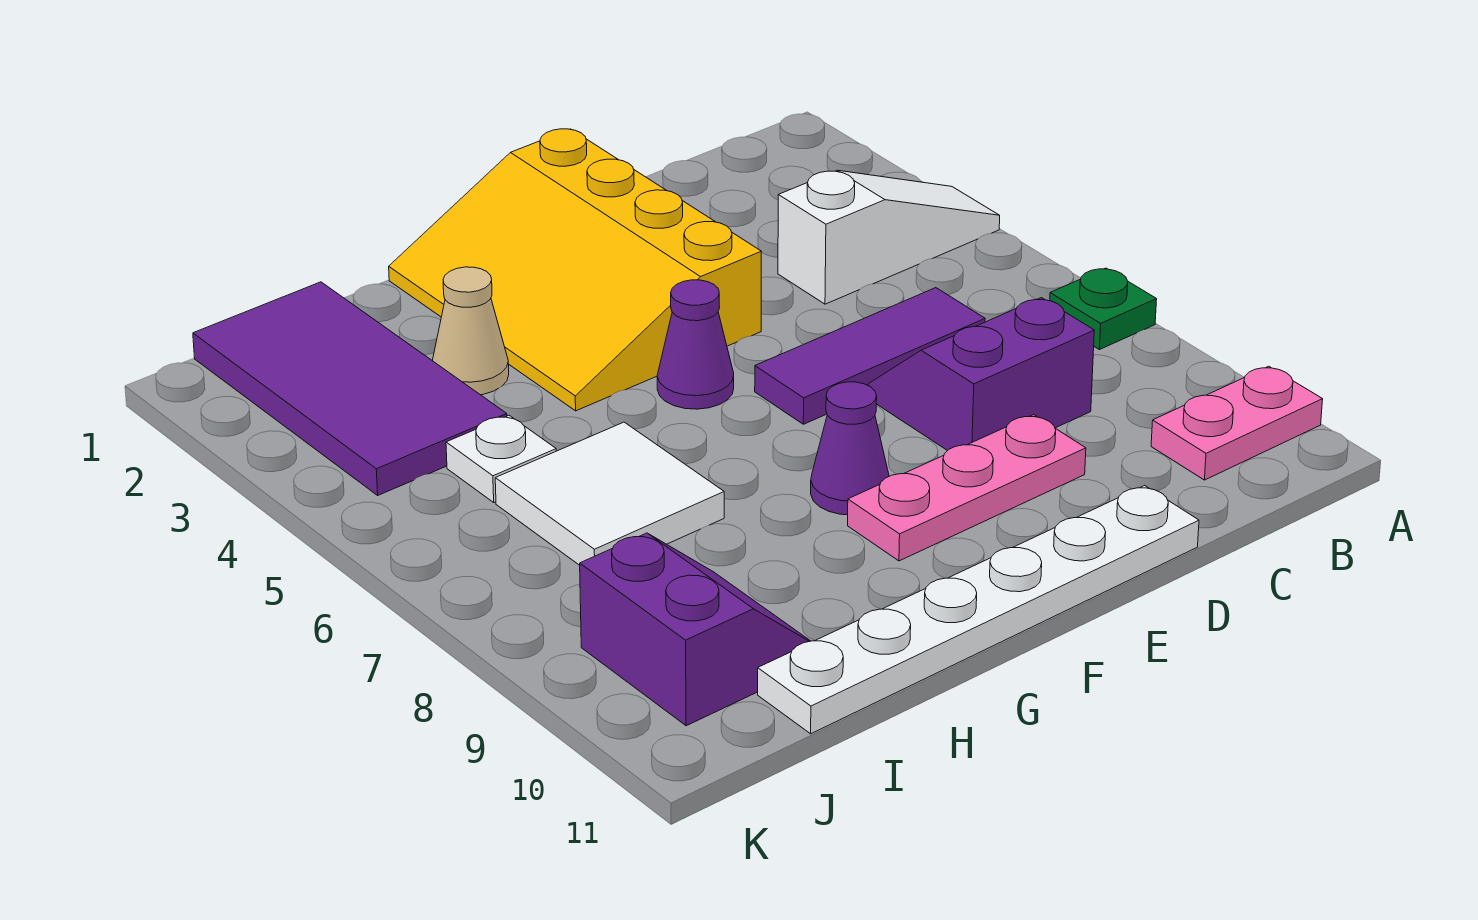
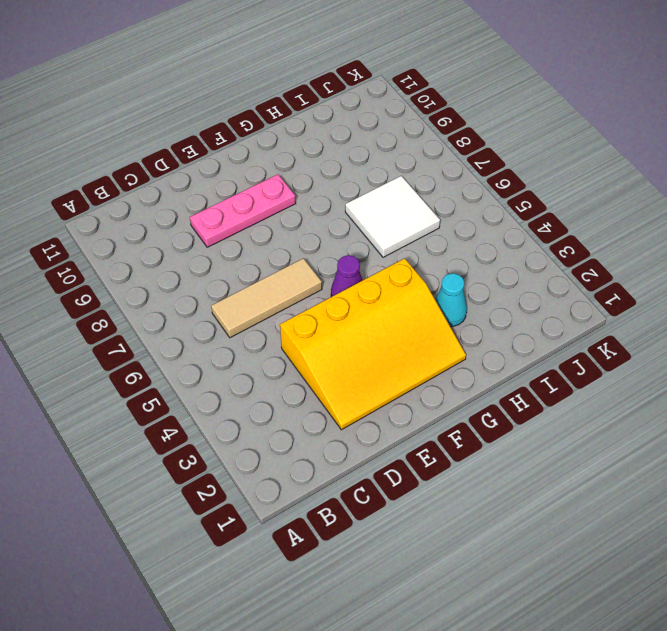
tan tile C6:E6 level 1 -> purple tile C6:E6 level 1
yellow slope D2:G4 level 1 top 4 -> yellow slope E1:G4 level 1 top E
cyan cone H3 level 1 -> tan cone H3 level 1
none -> white slope A4:C4 level 1 top C
none -> green plate A7 level 1
none -> pink plate A10:B10 level 1

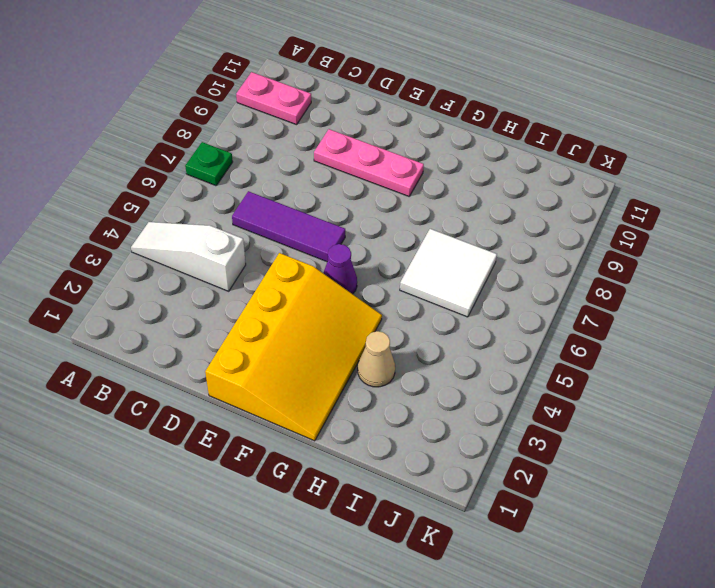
none -> purple slope C7:D8 level 1 top 8
none -> white plate D11:I11 level 1
none -> purple cone F8 level 1

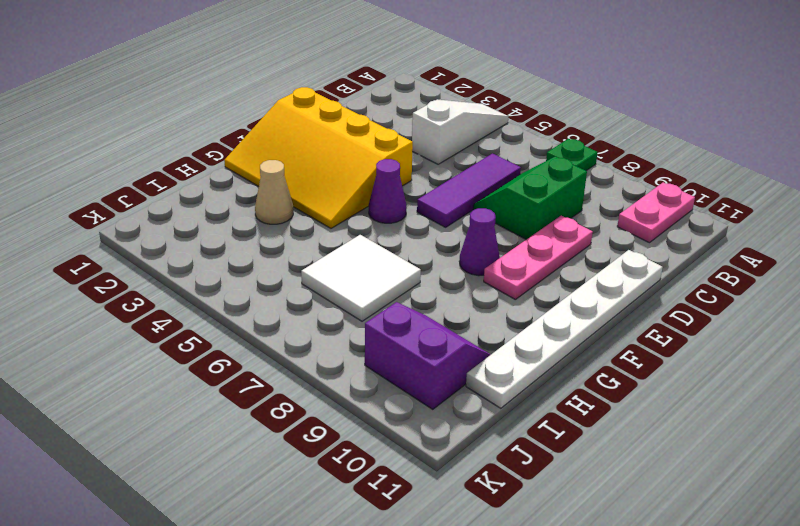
green slope C7:D8 level 1 top 8 -> purple slope C7:D8 level 1 top 8
none -> purple tile I1:J4 level 1
none -> white plate I5 level 1

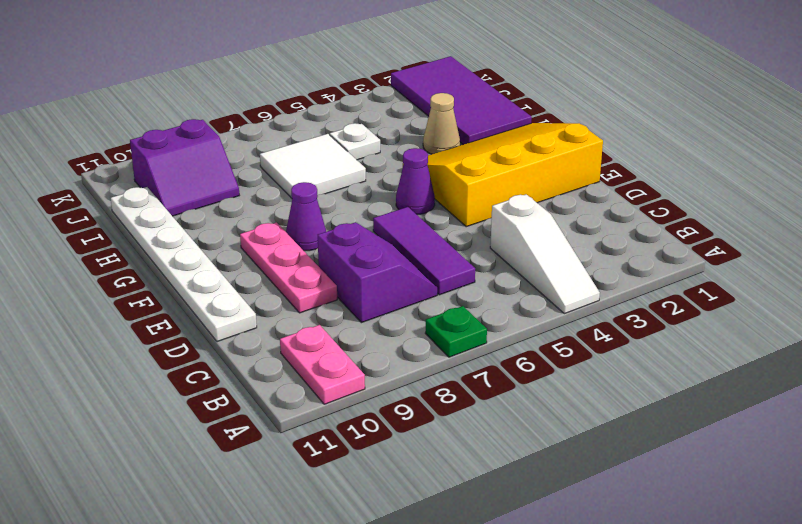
purple tile H1:K2 level 1 -> purple tile I1:J4 level 1

